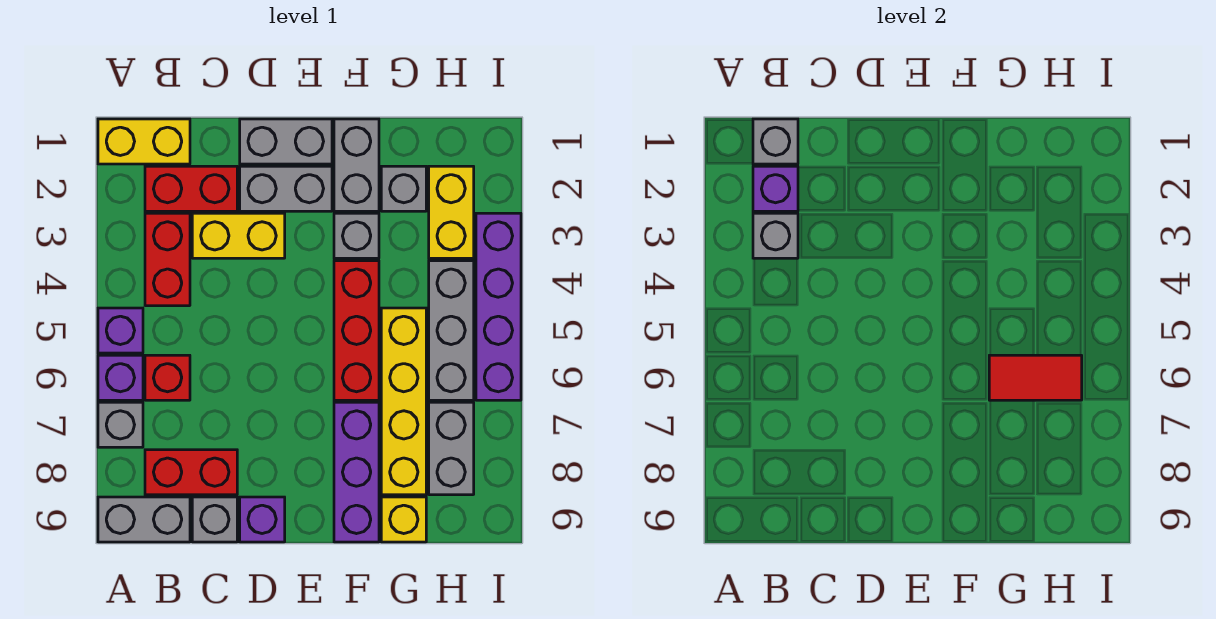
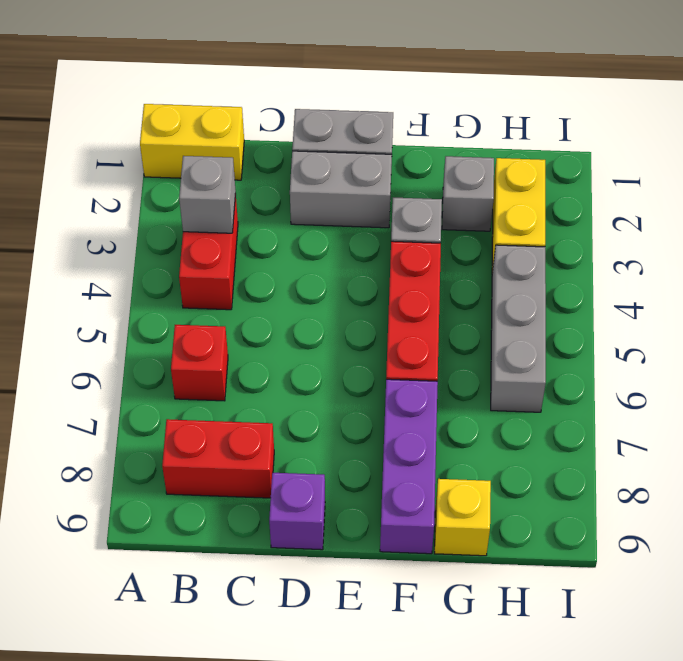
none -> purple brick A5 level 1
none -> purple brick A6 level 1
none -> grey brick A7 level 1

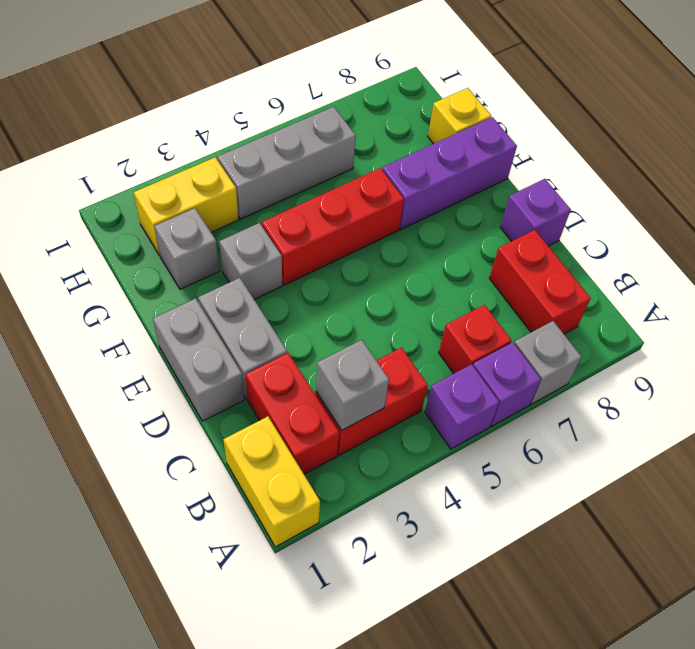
none -> grey brick A9:B9 level 1
none -> yellow brick C3:D3 level 1
none -> grey brick C9 level 1

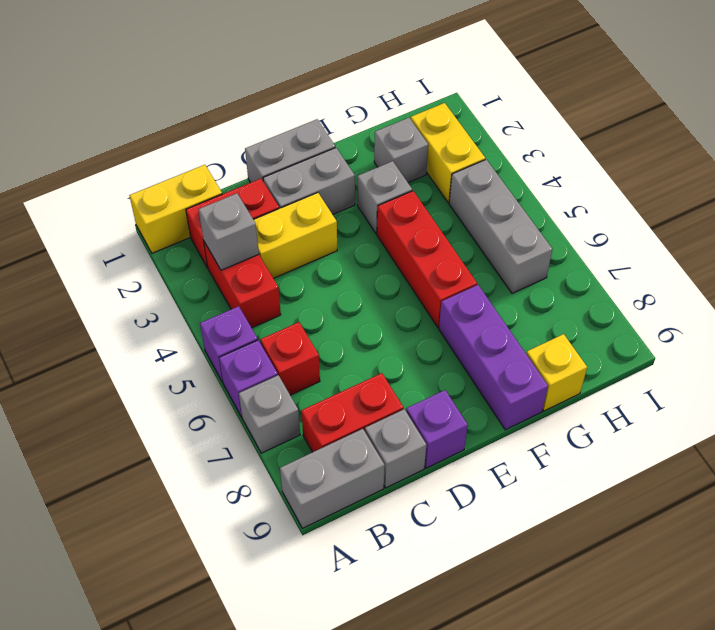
none -> grey brick F1:F2 level 1
none -> yellow brick G5:G8 level 1
none -> grey brick H7:H8 level 1

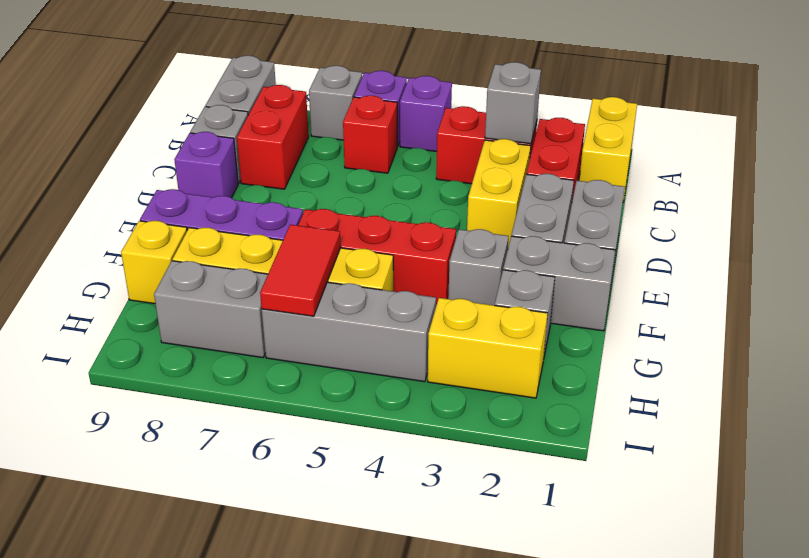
none -> purple brick I3:I6 level 1
none -> grey brick B1 level 2
none -> purple brick B2 level 2

